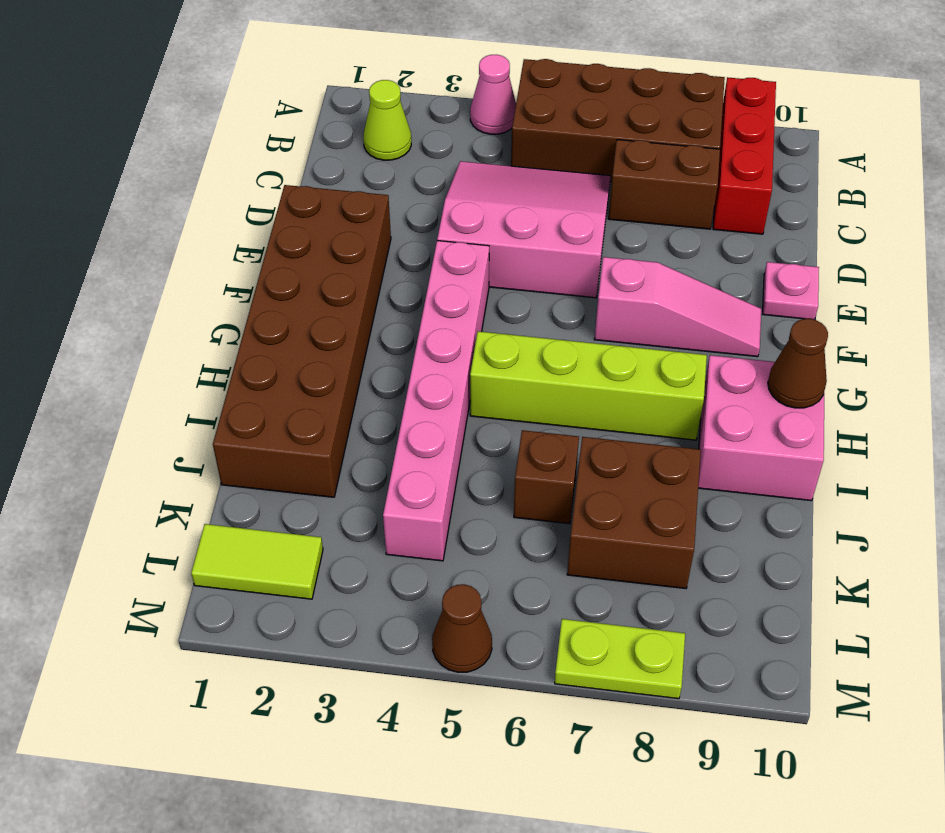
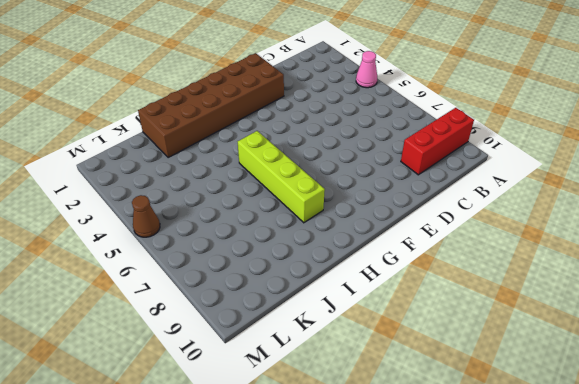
none -> brown brick A5:B8 level 1
none -> lime cone B2 level 1
none -> pink slope C4:E6 level 1 top E

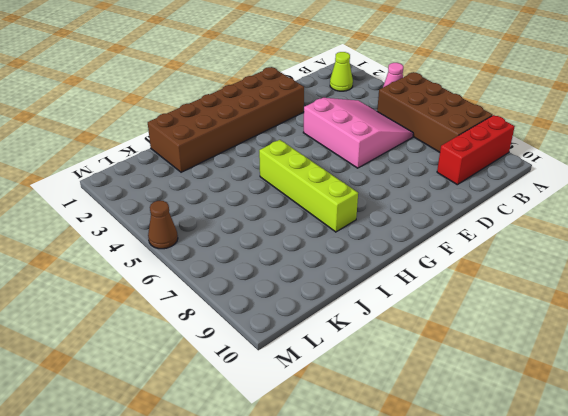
none -> brown brick C7:C8 level 1
none -> pink plate E10 level 1
none -> pink brick F4:K4 level 1

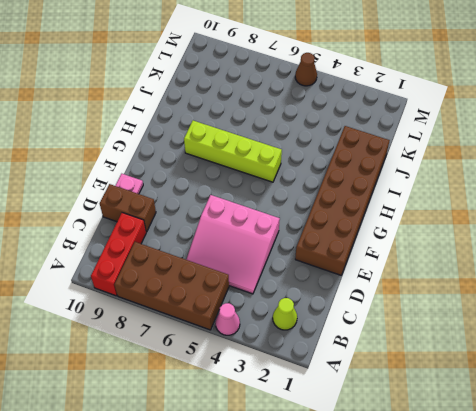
brown brick D9:D10 level 1 -> brown brick C7:C8 level 1
none -> pink brick F4:K4 level 1
none -> pink slope F7:F9 level 1 top 7
none -> pink brick H9:I10 level 1

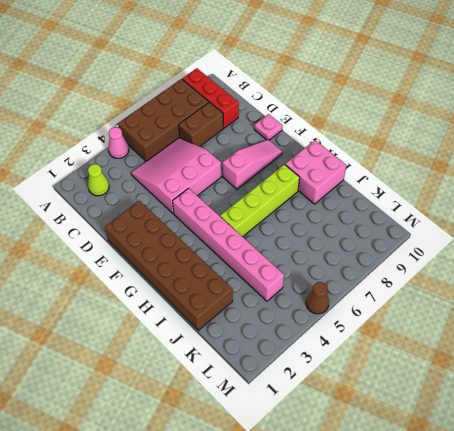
none -> brown brick J6 level 1
none -> brown brick J7:K8 level 1
none -> lime tile L1:L2 level 1

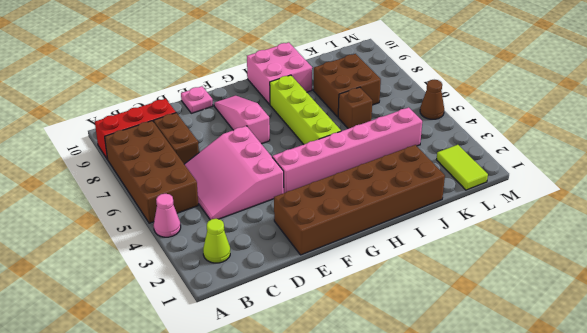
none -> lime plate M7:M8 level 1
none -> brown cone H10 level 2

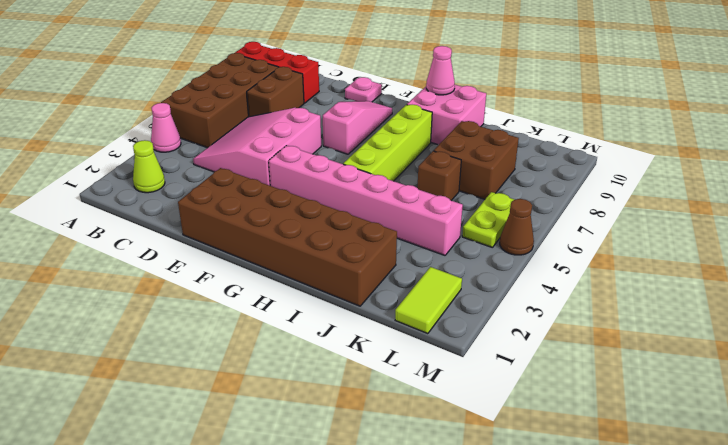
pink cone H10 level 2 -> brown cone H10 level 2
lime plate L5:L6 level 1 -> lime plate M7:M8 level 1

